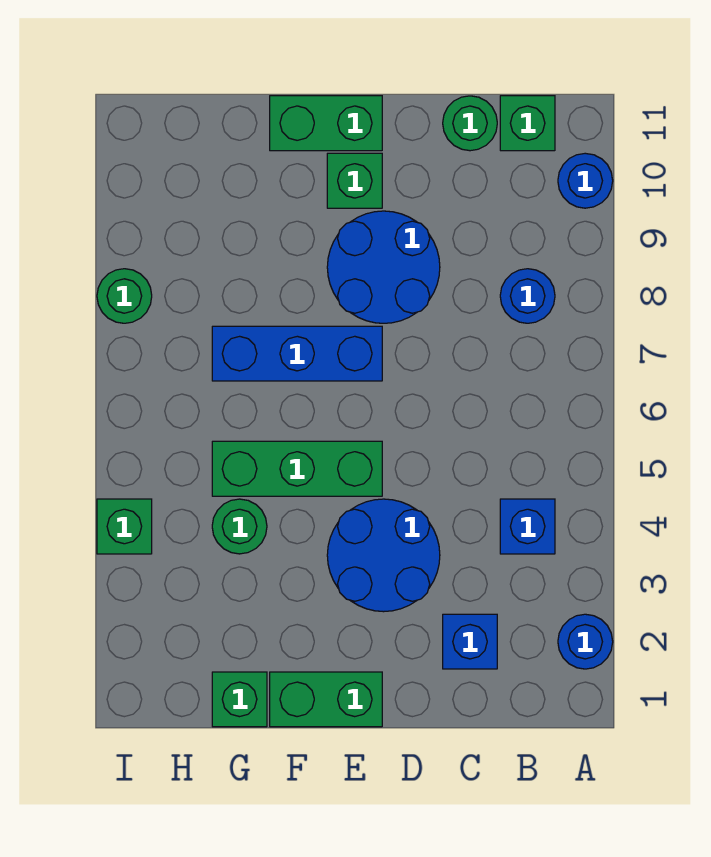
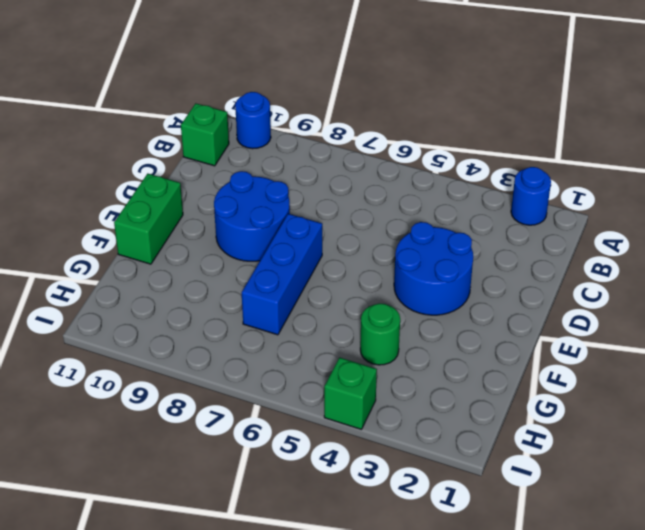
none -> blue brick B4 level 1
none -> blue round brick B8 level 1
none -> blue brick C2 level 1

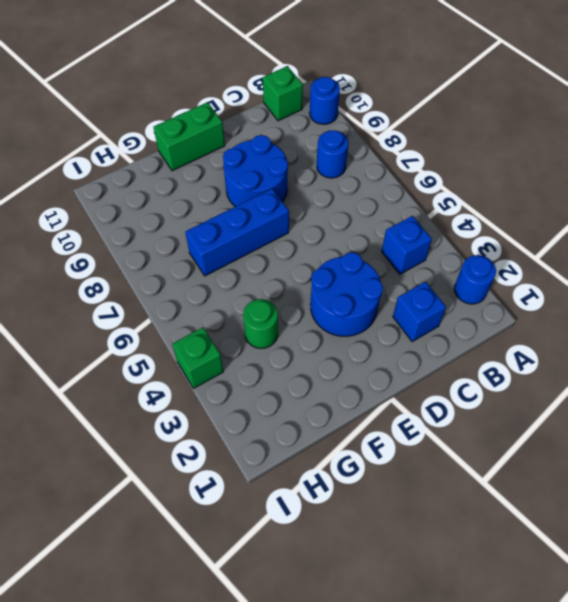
none -> green round brick C11 level 1
none -> green brick E1:F1 level 1
none -> green brick E5:G5 level 1

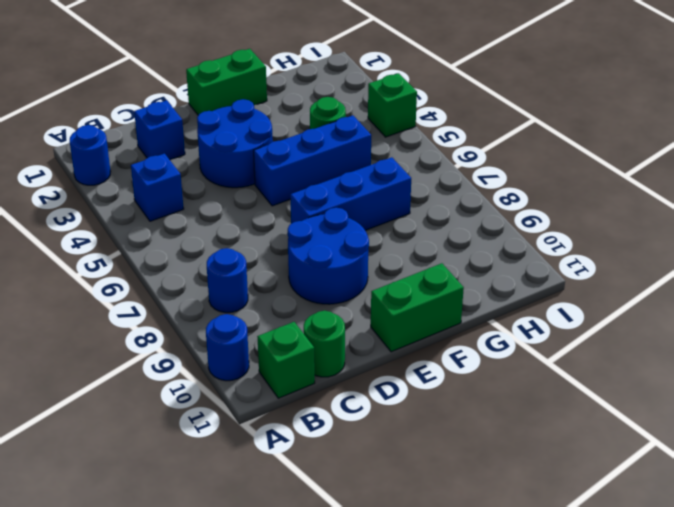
blue brick E5:G5 level 1 -> green brick E5:G5 level 1
none -> green brick E10 level 1
none -> green brick G1 level 1
none -> green round brick I8 level 1

